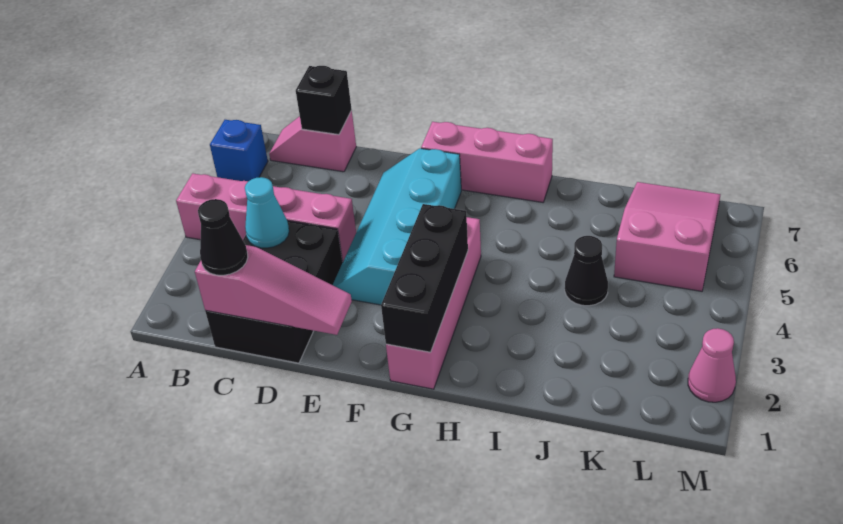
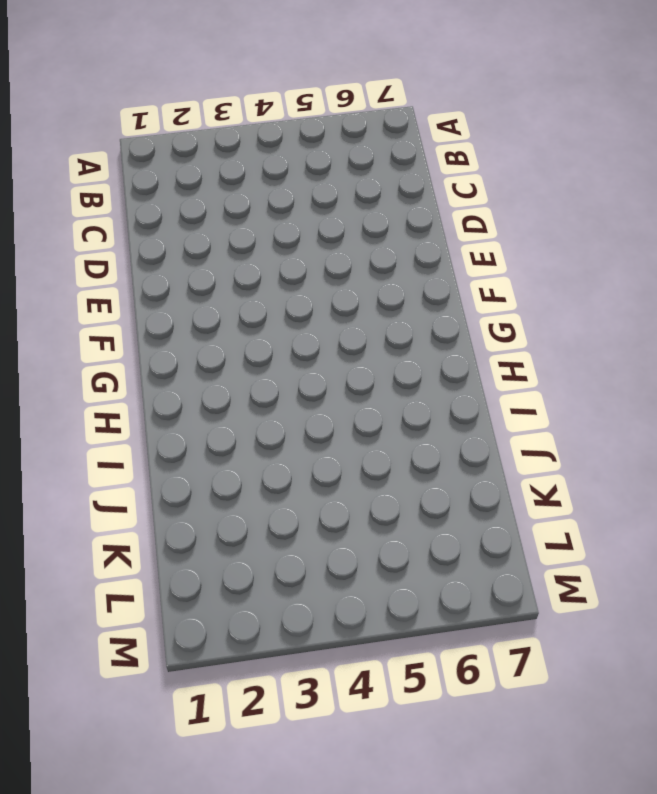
none -> pink brick A4:D4 level 1
none -> blue brick A6 level 1
none -> pink slope B7:C7 level 1 top C

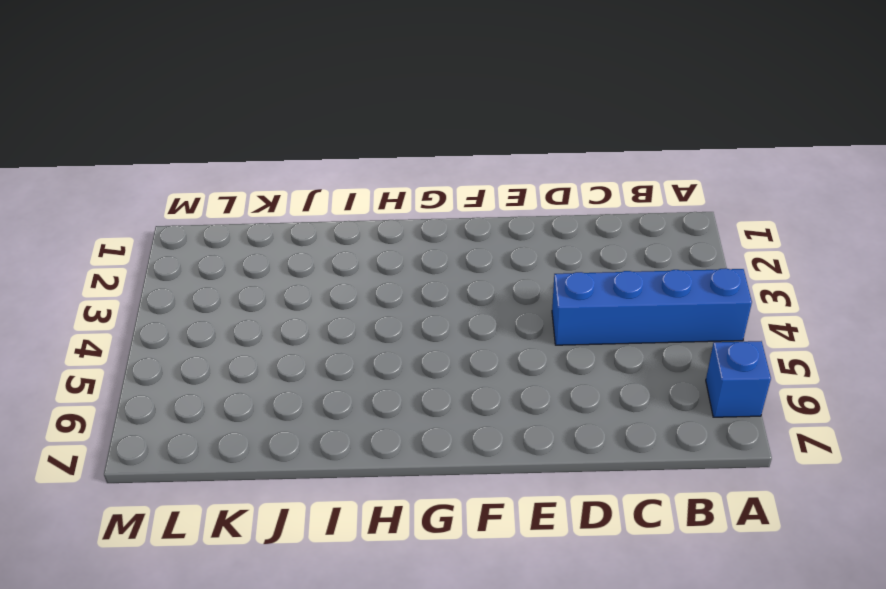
blue brick A4:D4 level 1 -> pink brick A4:D4 level 1
none -> pink slope B7:C7 level 1 top C
none -> black brick C1:D3 level 1
none -> cyan slope E3:F6 level 1 top F

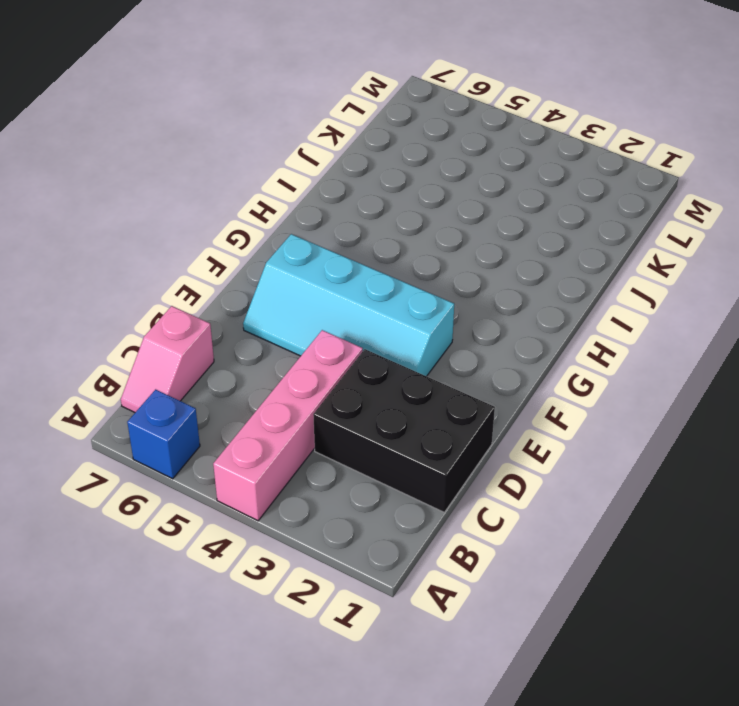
none -> pink brick F7:H7 level 1
none -> pink brick G1:G4 level 1
none -> black cone J4 level 1

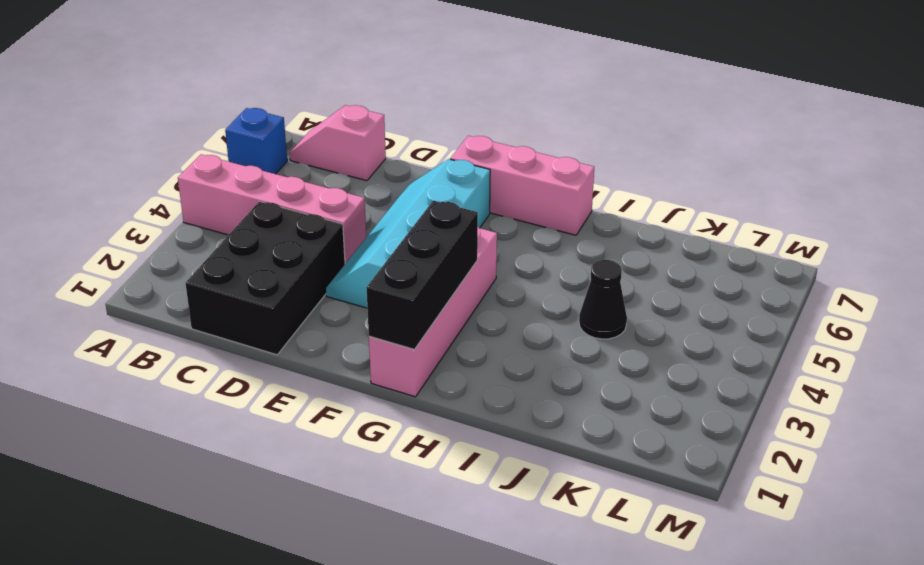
none -> pink slope K5:L7 level 1 top 5
none -> pink cone M2 level 1
none -> pink slope C1:E1 level 2 top C

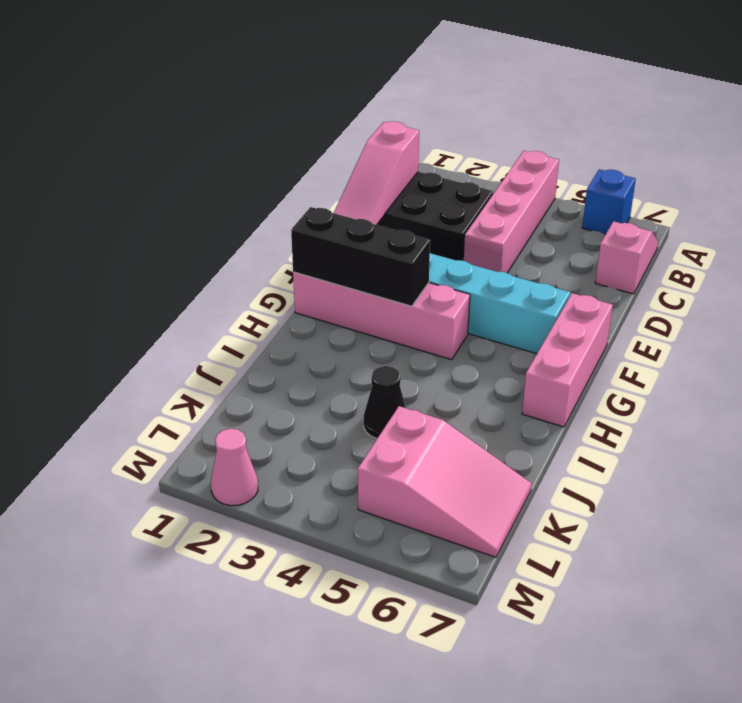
none -> cyan cone C3 level 2
none -> black brick C7 level 2
none -> black cone C1 level 3

